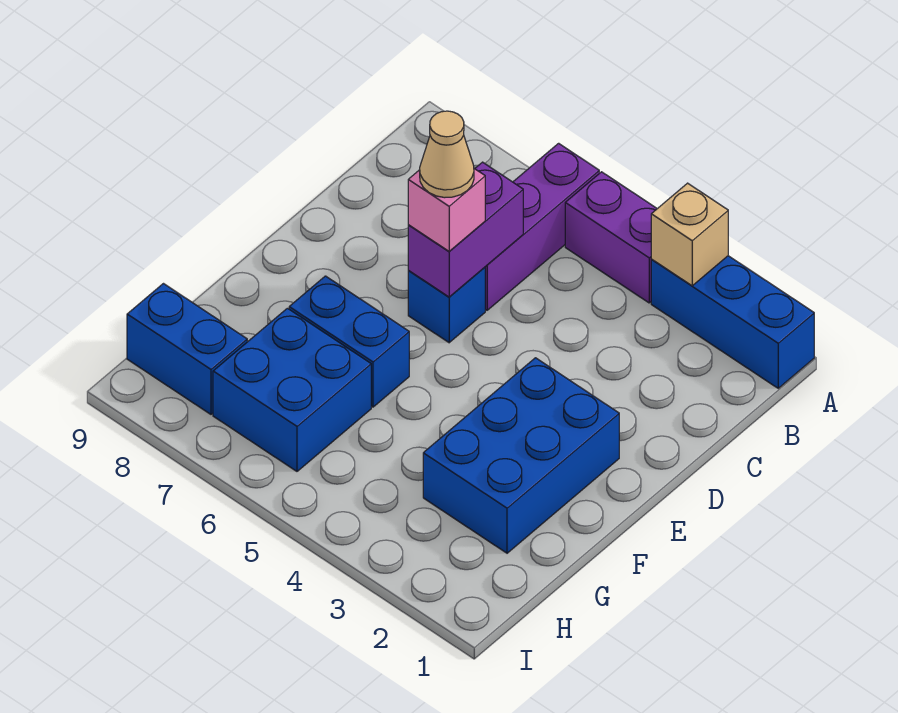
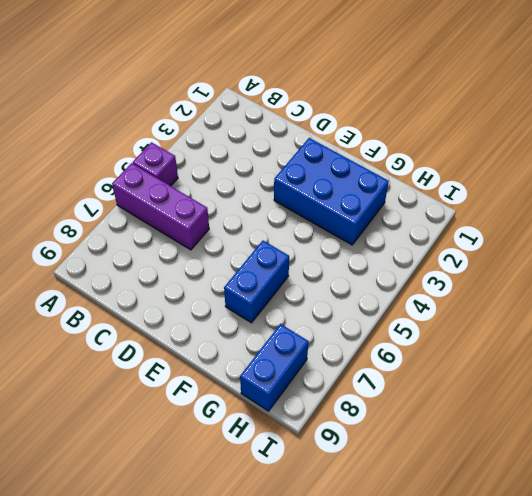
purple brick A5 level 1 -> purple brick A4:A5 level 1
none -> blue brick A1:A3 level 1
none -> blue brick D6 level 1
none -> blue brick G6:H7 level 1

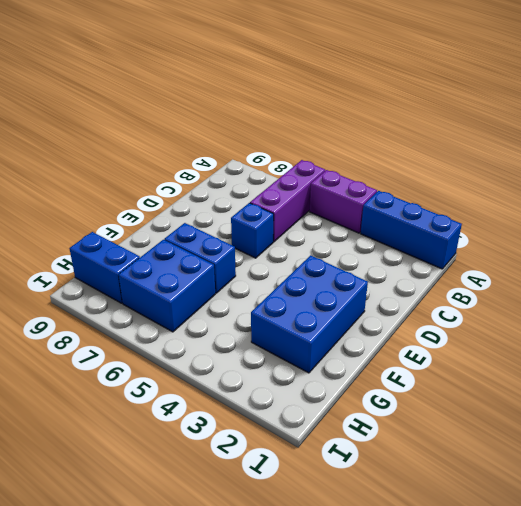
none -> tan brick A3 level 2
none -> purple brick C6:D6 level 2
none -> pink brick D6 level 3

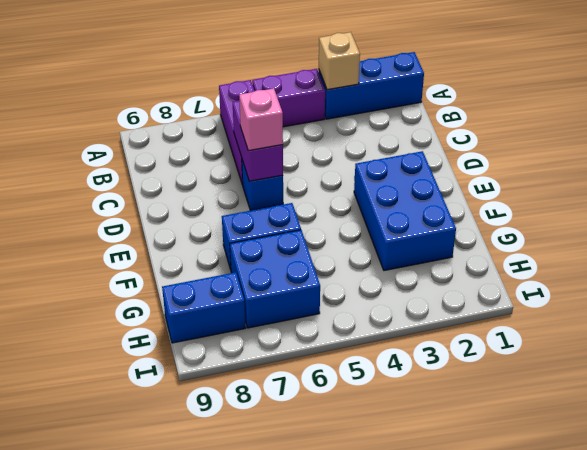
none -> tan cone D6 level 4

